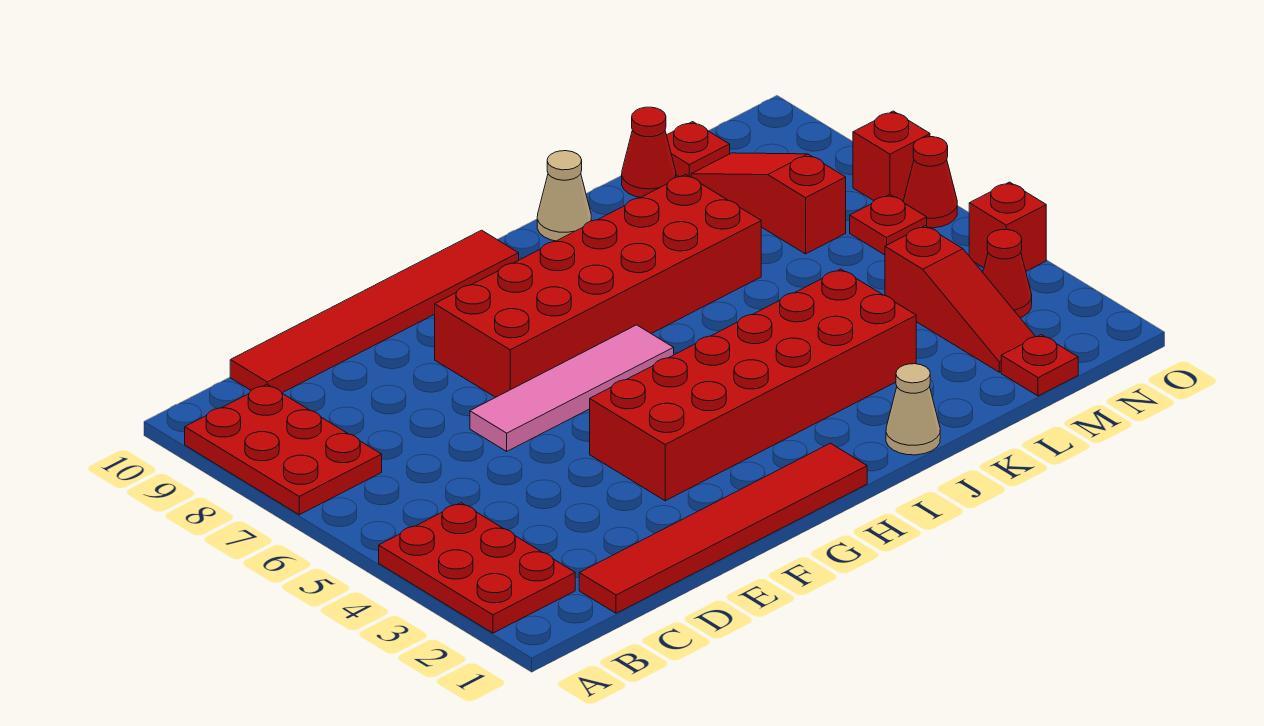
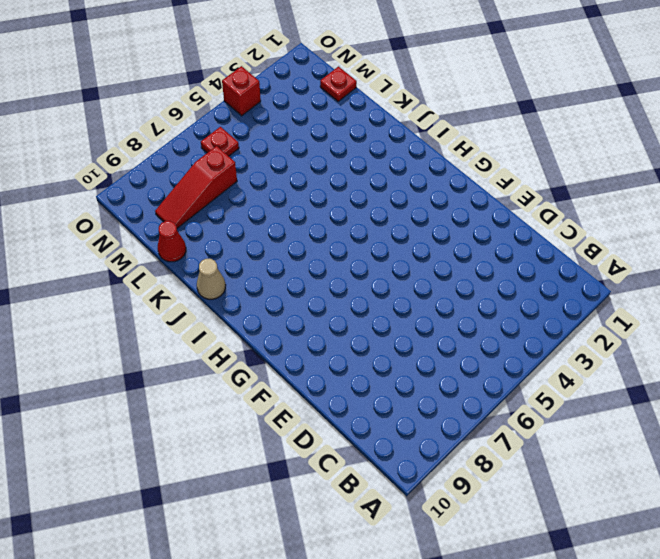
none -> red plate A2:B4 level 1
none -> red plate A7:B9 level 1
none -> red tile C1:H1 level 1

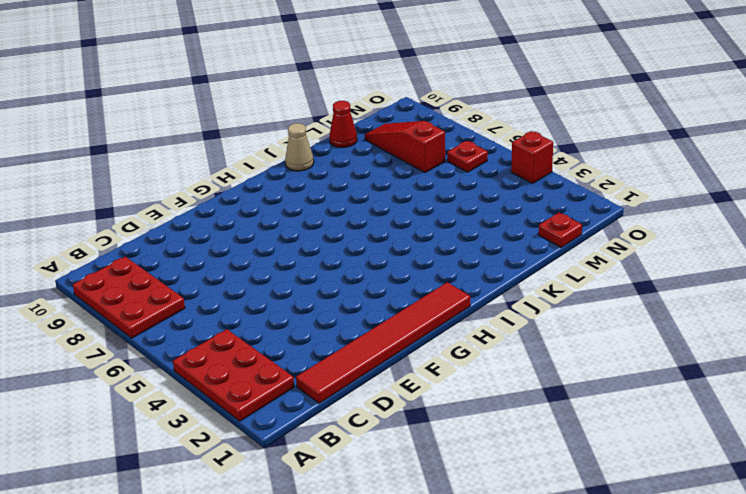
none -> red tile C10:H10 level 1
none -> pink tile E6:H6 level 1
none -> red brick F3:K4 level 1

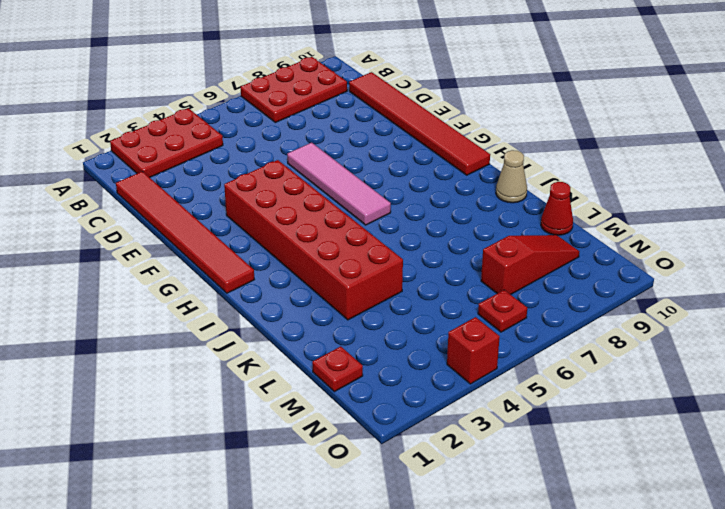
none -> red brick F7:K8 level 1
none -> tan cone J1 level 1
none -> red slope M2:M4 level 1 top 4

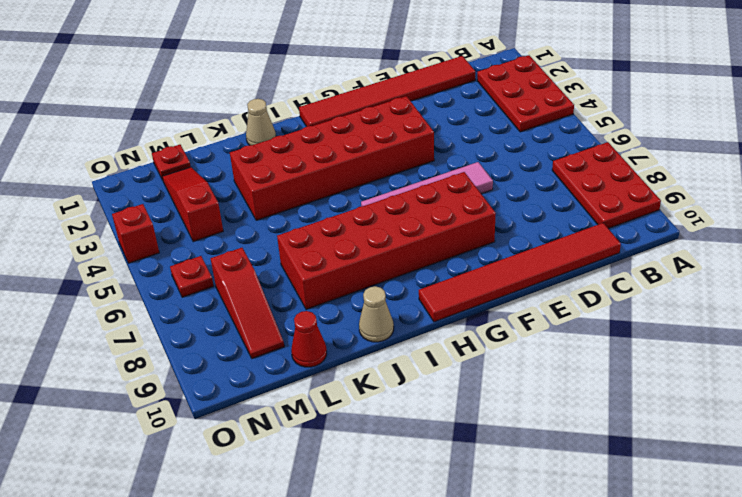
none -> red plate M10 level 1
none -> red cone N3 level 1
none -> red cone O6 level 1

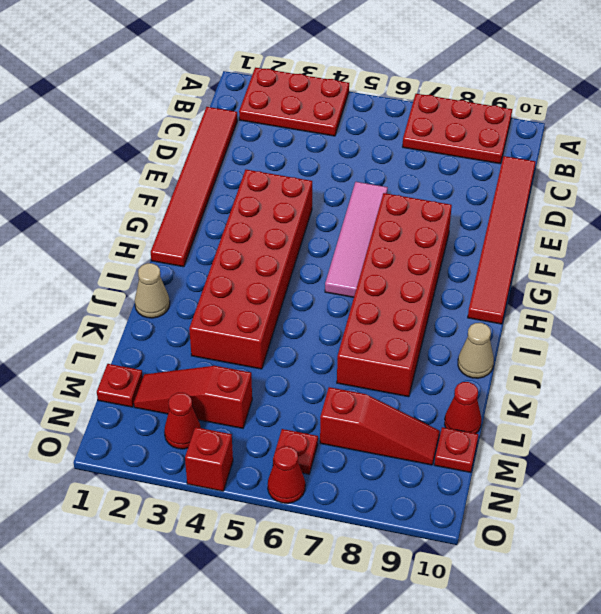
none -> red brick O7 level 1

